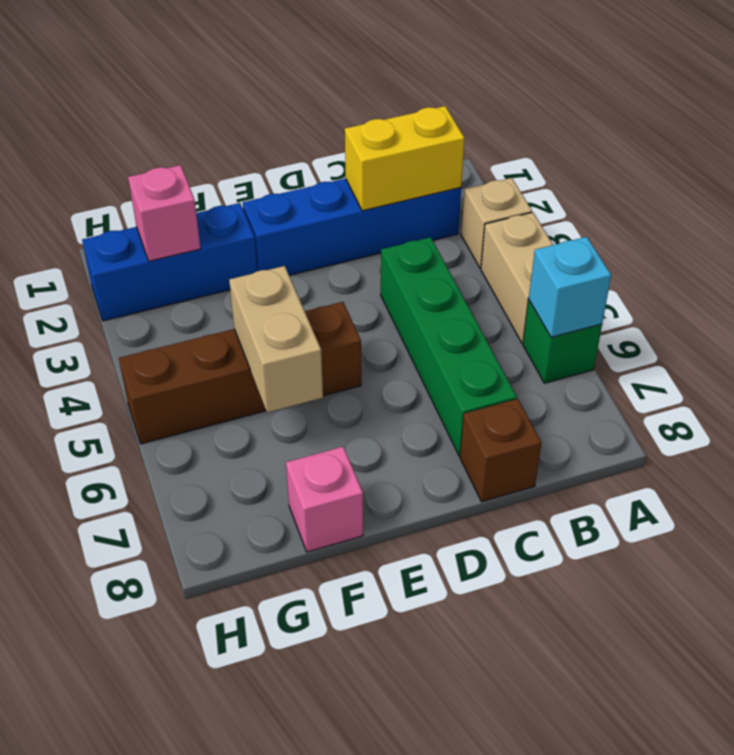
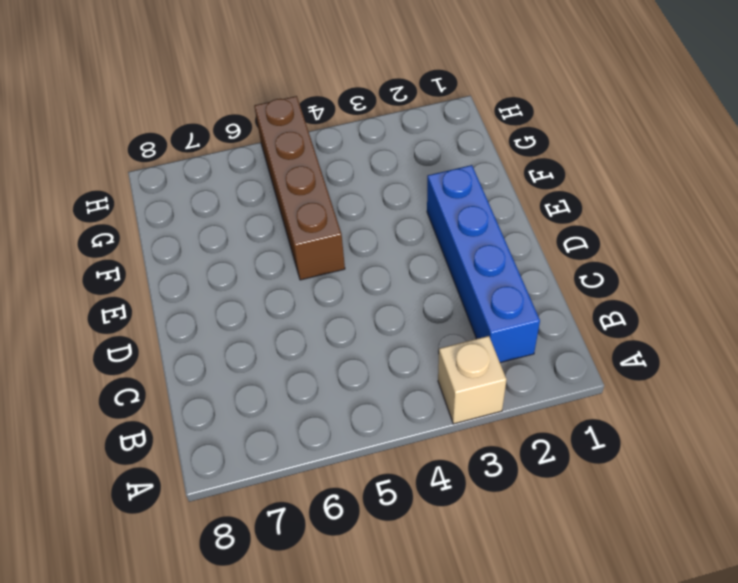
none -> tan brick A4:A5 level 1
none -> green brick A6 level 1
none -> green brick C4:C7 level 1

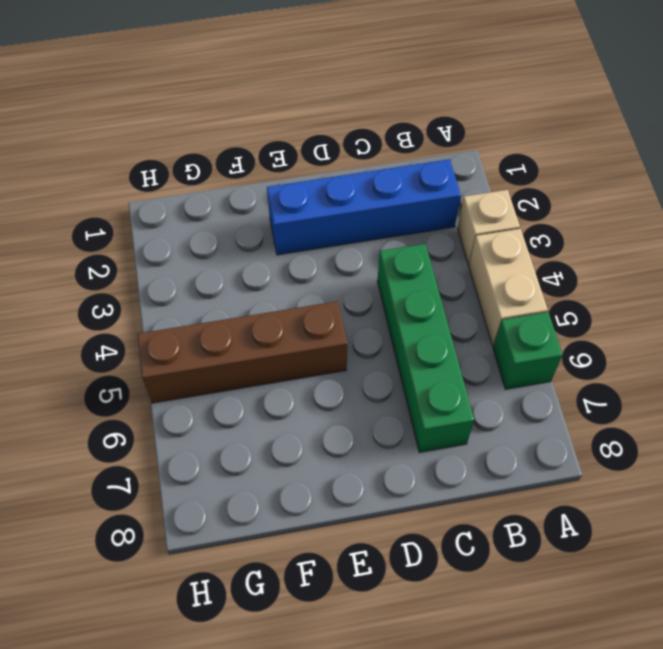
none -> brown brick C8 level 1
none -> blue brick F2:H2 level 1
none -> pink brick F8 level 1

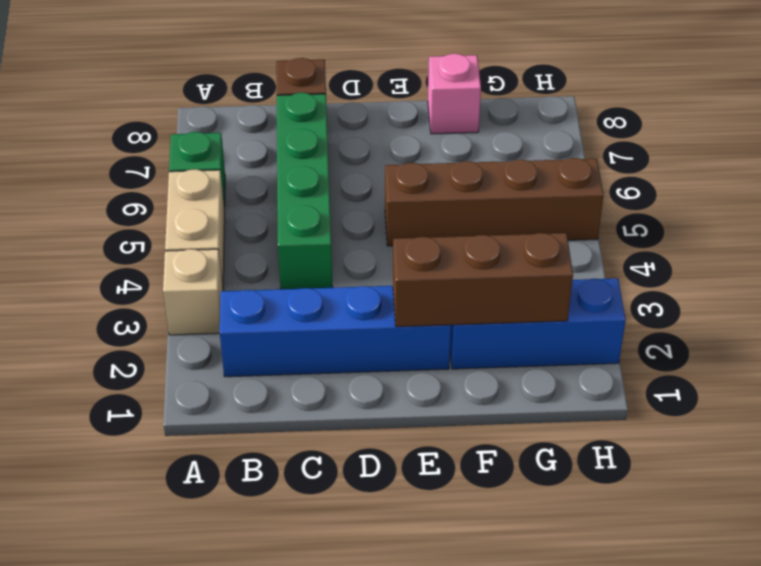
brown brick E2:G2 level 2 -> pink brick G2 level 2
none -> cyan brick A6 level 2
none -> yellow brick B2:C2 level 2
none -> tan brick F5:F6 level 2

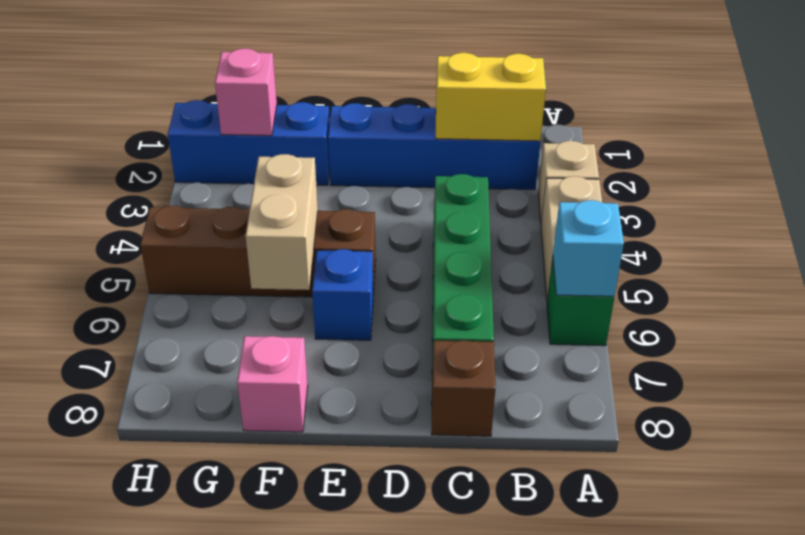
blue brick E6 level 1 -> none

